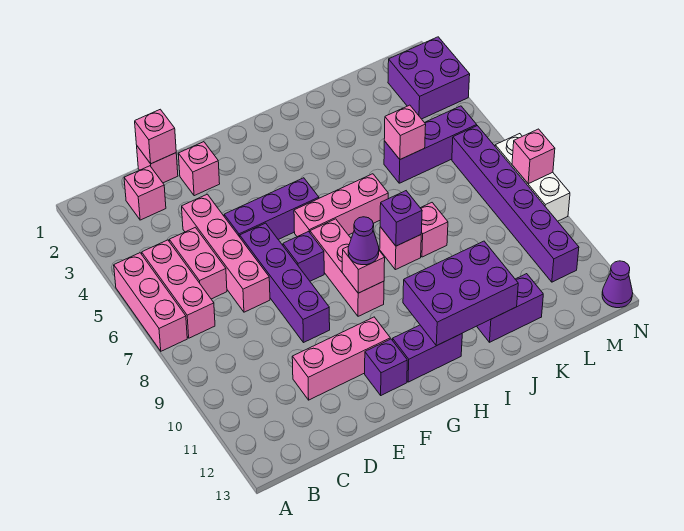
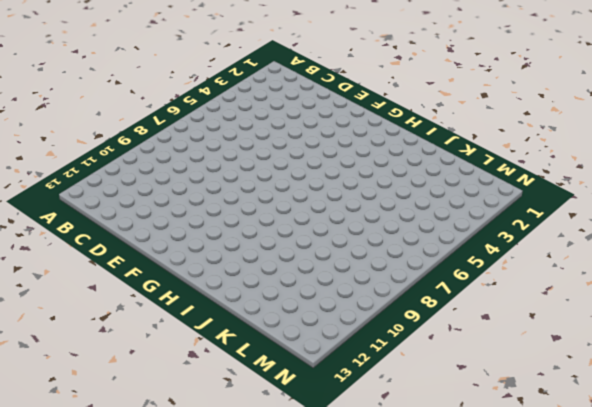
none -> pink brick A5:A7 level 1
none -> pink brick B5:B7 level 1
none -> pink brick C2 level 1
none -> pink brick C5:C6 level 1

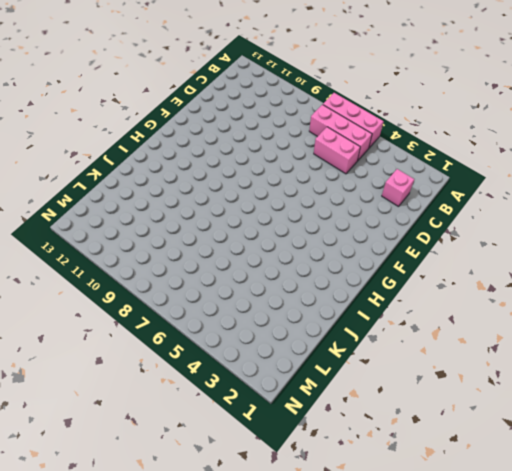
none -> pink brick D1 level 1
none -> pink brick D4:D7 level 1
none -> pink brick D11:F11 level 1
none -> pink brick E2 level 1

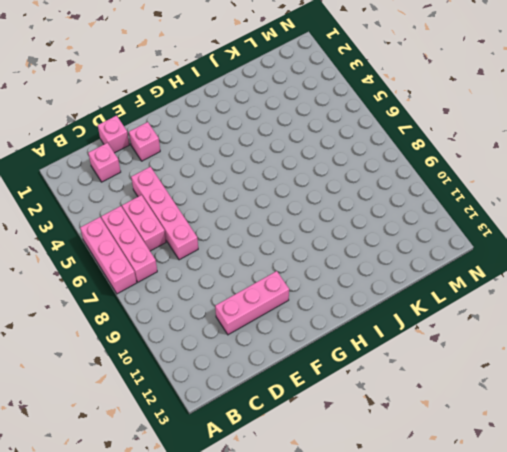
none -> purple brick E5:G5 level 1
none -> purple brick E6:E9 level 1
none -> purple brick F7 level 1
none -> purple brick F12 level 1

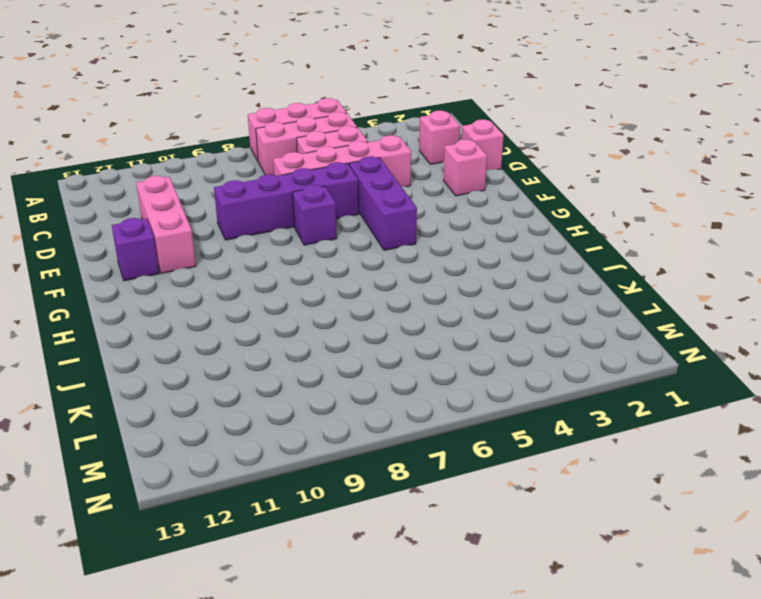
none -> pink brick G6:I6 level 1
none -> pink brick G7:G9 level 1
none -> purple brick G12:H12 level 1
none -> pink brick I8 level 1

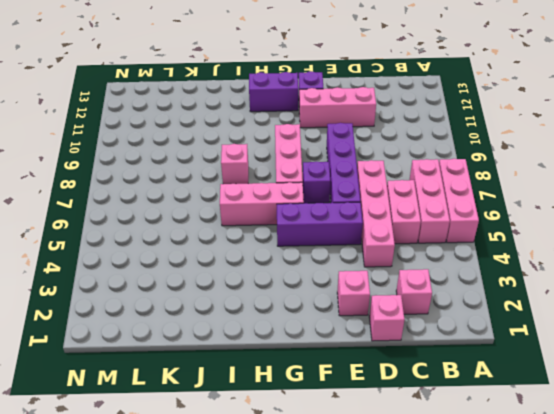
none -> pink brick J8 level 1
none -> purple brick J12:K12 level 1
none -> purple brick K5:M5 level 1
none -> purple brick M2:N3 level 1

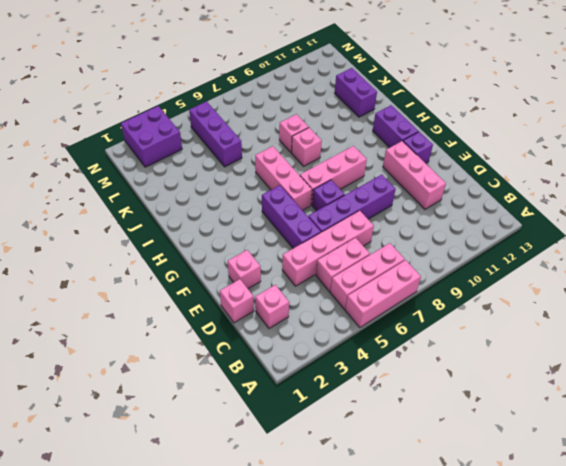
none -> purple brick M6:M11 level 1
none -> white brick N7:N9 level 1
none -> purple cone N13 level 1
none -> pink brick D1 level 2

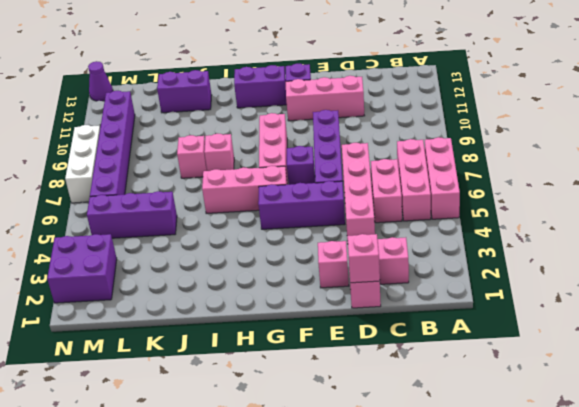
none -> pink brick G9 level 2
none -> purple brick H11:J12 level 2
none -> purple brick I8 level 2
none -> pink brick K5 level 2

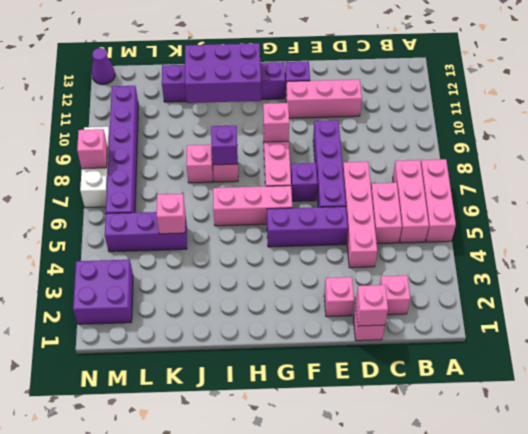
none -> purple cone G9 level 3

